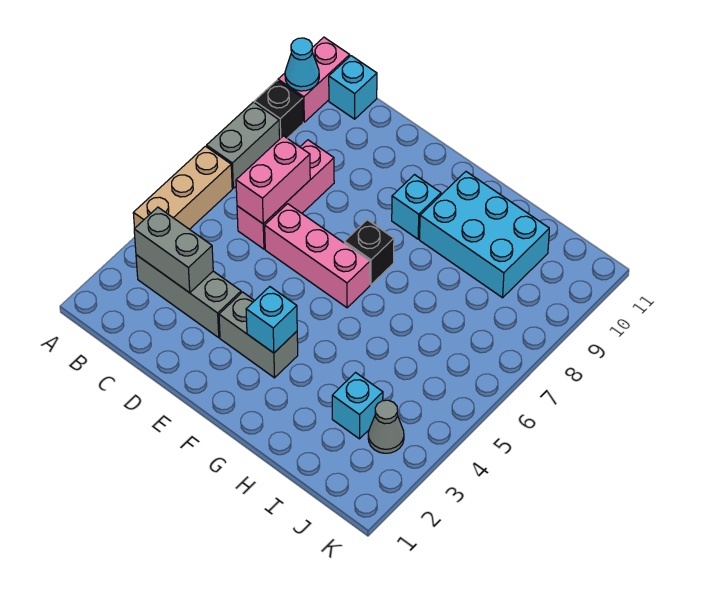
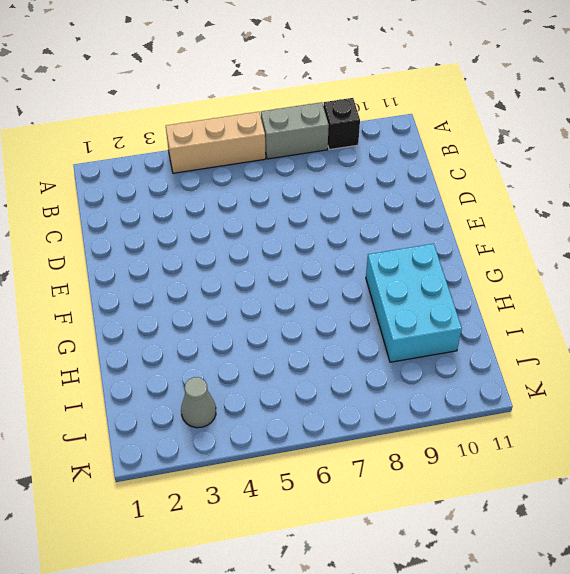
none -> pink brick A10:A11 level 1
none -> grey brick B3:D3 level 1
none -> cyan brick B11 level 1

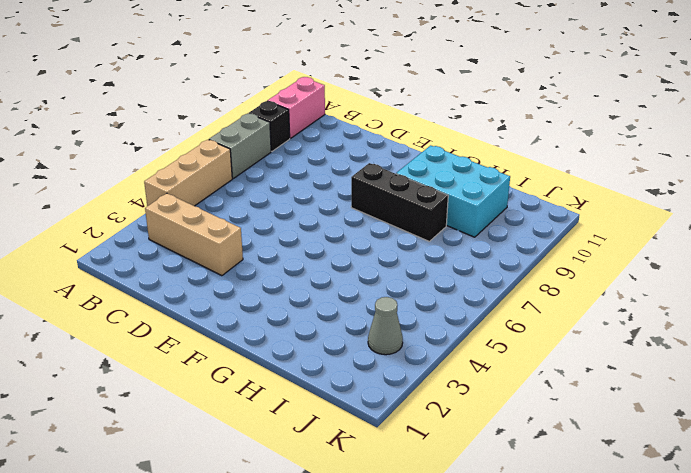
tan brick B3:D3 level 1 -> grey brick B3:D3 level 1
black brick F8:H8 level 1 -> none
none -> cyan brick B11 level 1
none -> pink brick C6:C8 level 1
none -> pink brick D6:F6 level 1

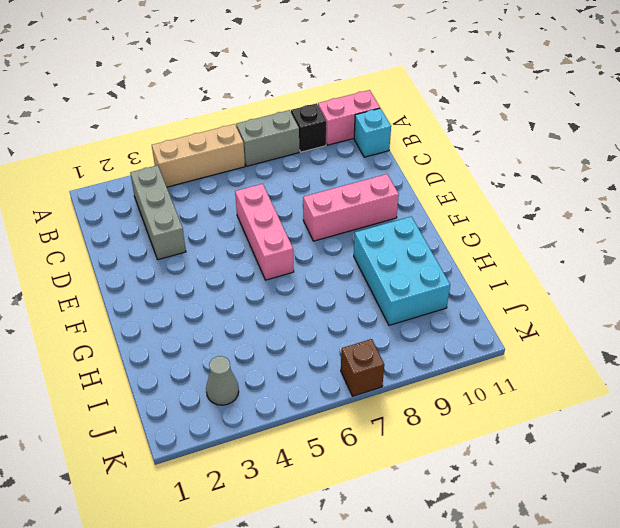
pink brick E8:E10 level 1 -> pink brick C6:C8 level 1
brown brick K7 level 1 -> none
none -> grey brick E3:F3 level 1
none -> black brick F7 level 1
none -> cyan brick F9 level 1

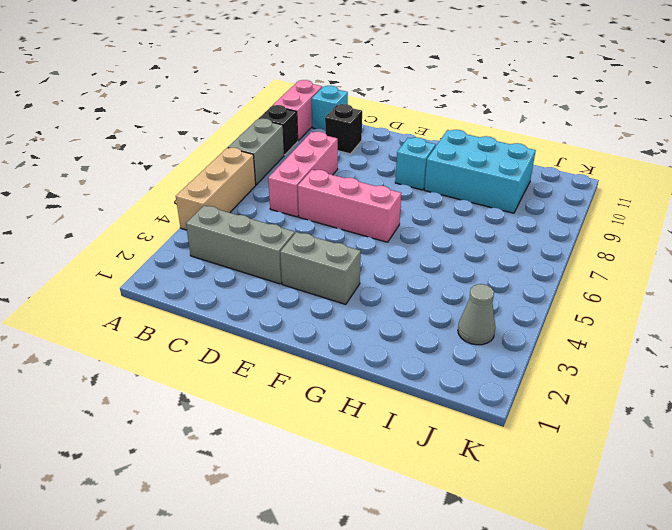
black brick C10 level 1 -> black brick F7 level 1
none -> cyan brick I3 level 1
none -> cyan cone A10 level 2
none -> grey brick B3:C3 level 2

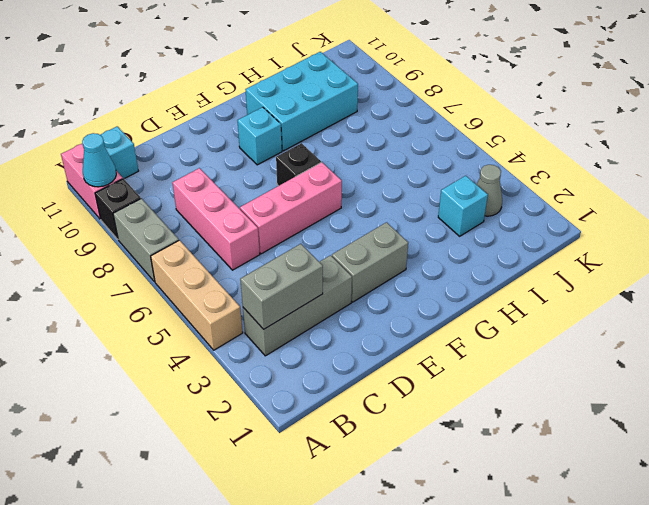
none -> pink brick C6:C7 level 2
none -> cyan brick F3 level 2

